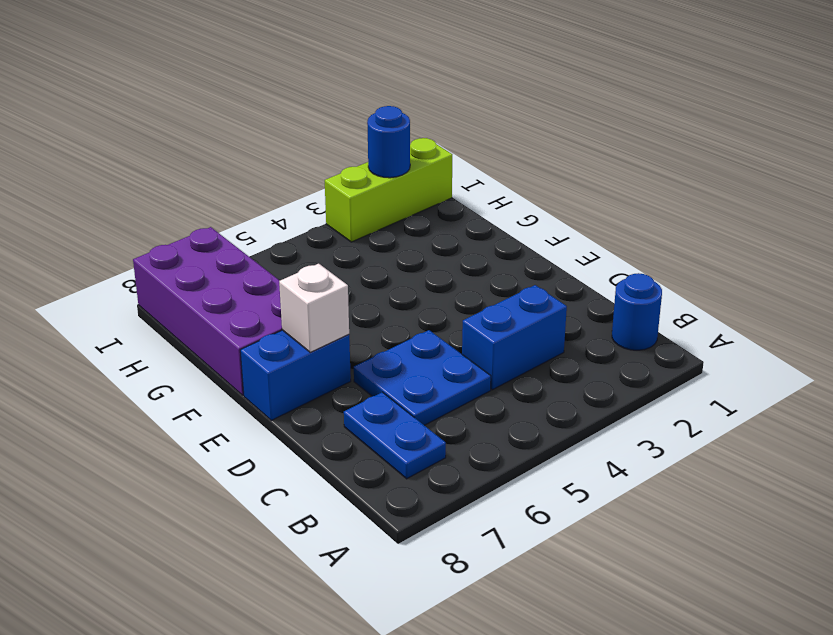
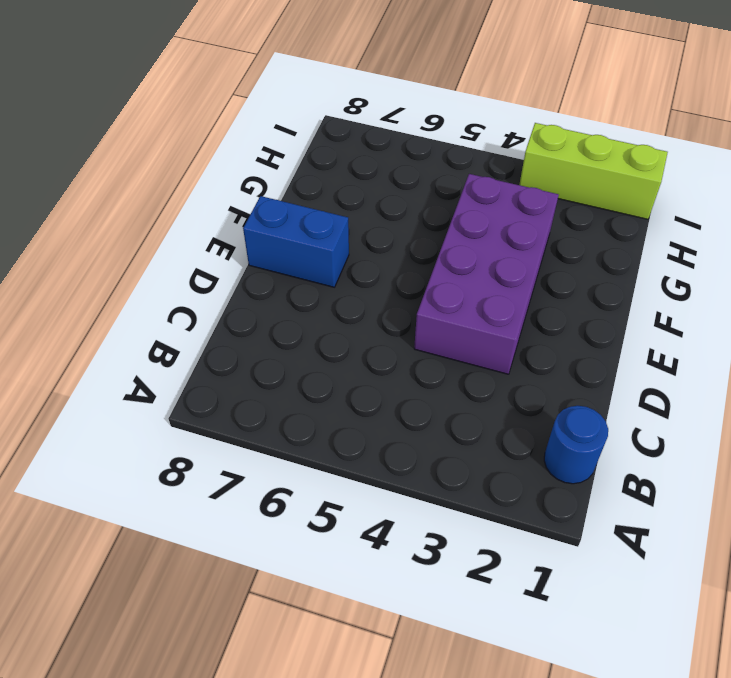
purple brick D3:G4 level 1 -> purple brick F7:I8 level 1
none -> blue plate B7:C7 level 1
none -> blue brick C3:C4 level 1

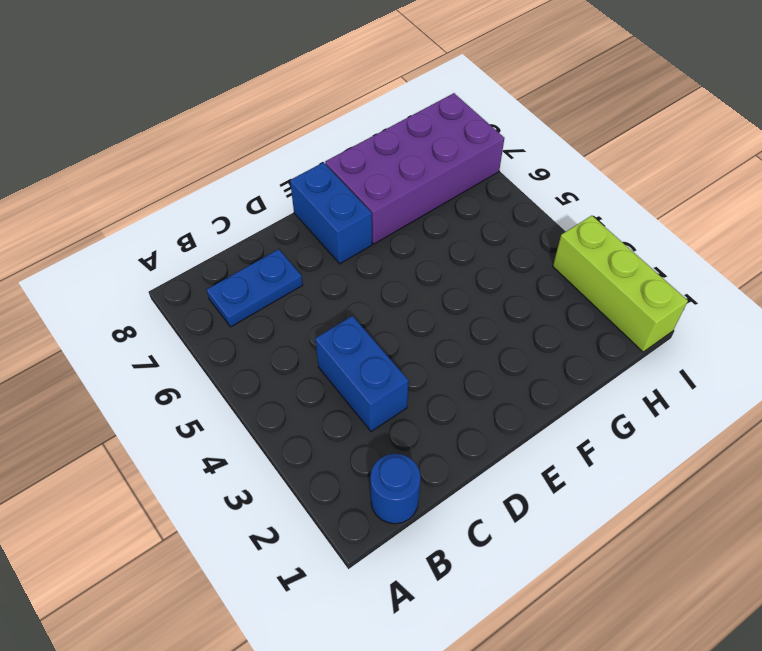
none -> blue plate C5:D6 level 1
none -> white brick E7 level 2

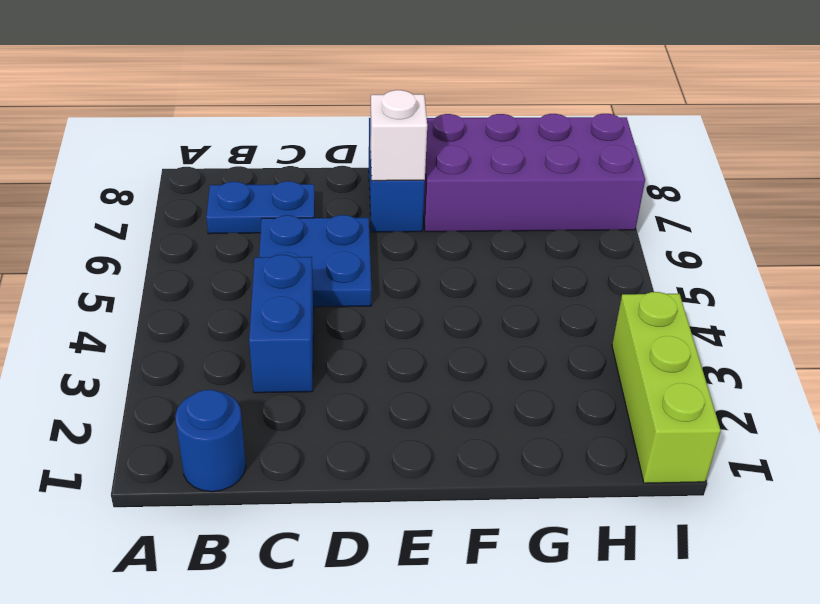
none -> blue round brick I2 level 2

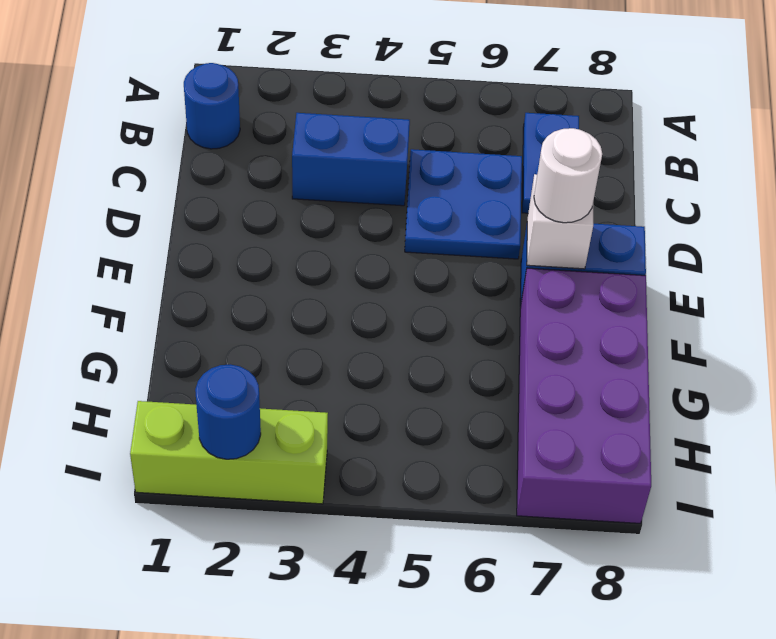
white round brick E7 level 3 -> none

